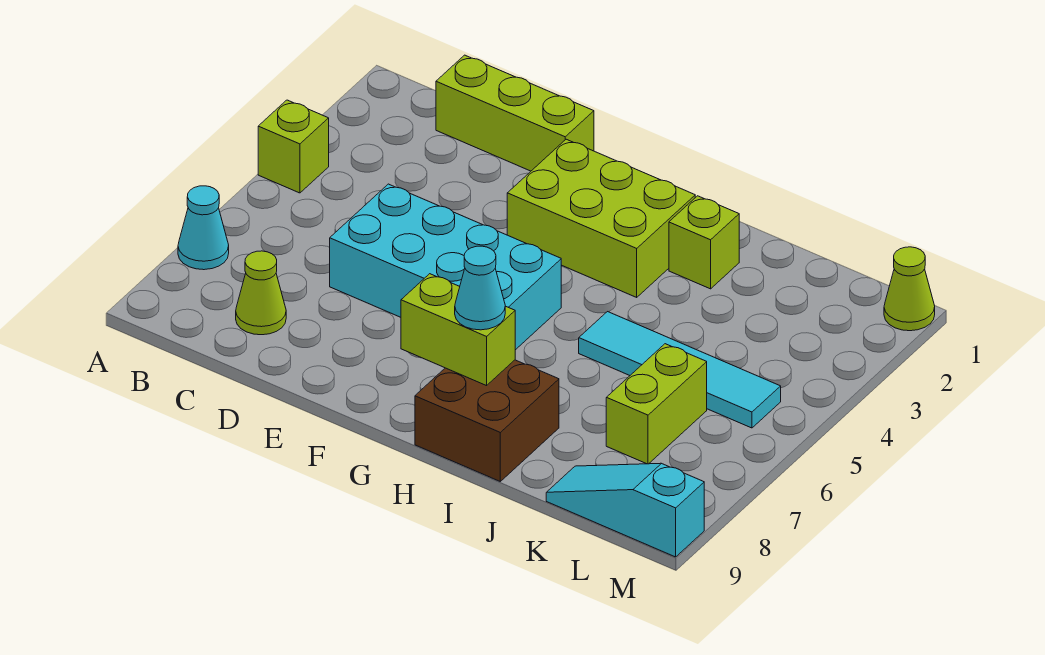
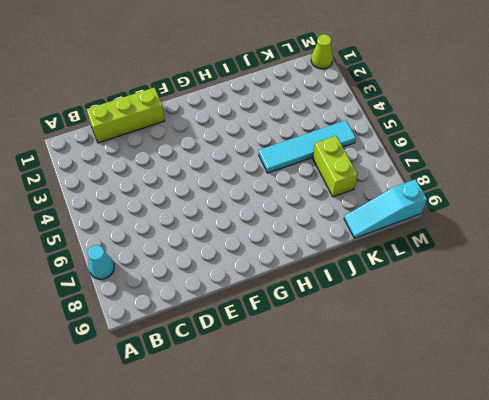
none -> lime brick A4 level 1
none -> lime cone C8 level 1
none -> cyan brick D5:G6 level 1

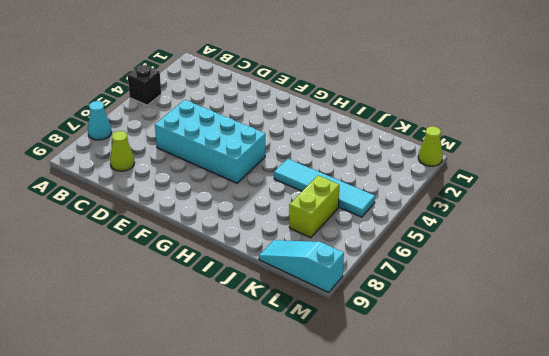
black brick A4 level 1 -> lime brick A4 level 1
none -> lime brick C1:E1 level 1
none -> lime brick F2:H3 level 1
none -> brown brick H8:I9 level 1

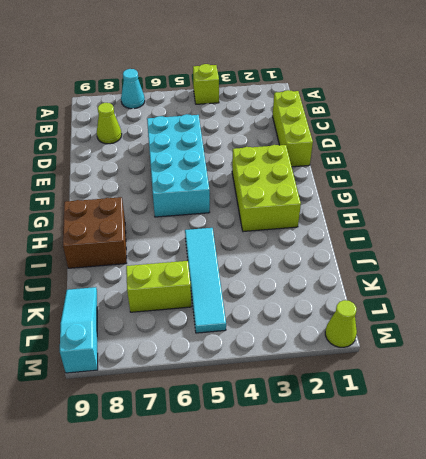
none -> lime brick I2 level 1
none -> lime brick G8:H8 level 2
none -> cyan cone H8 level 3

